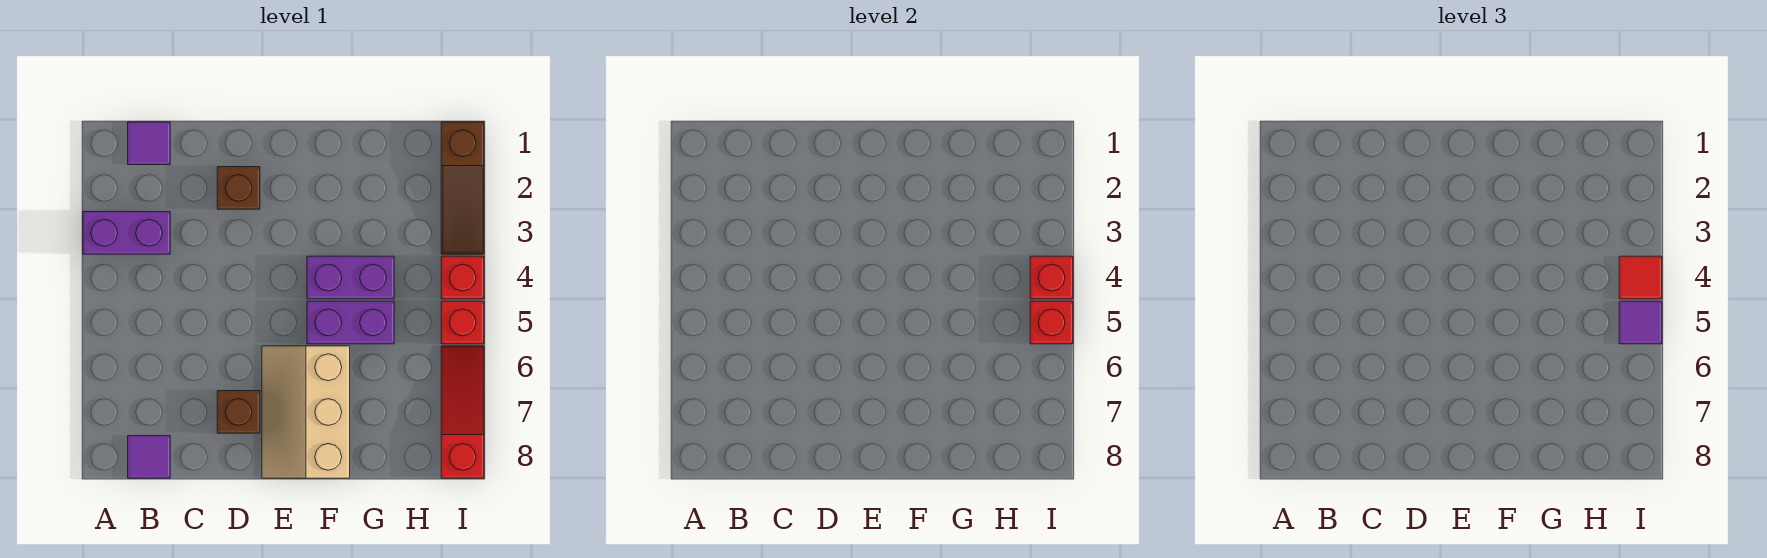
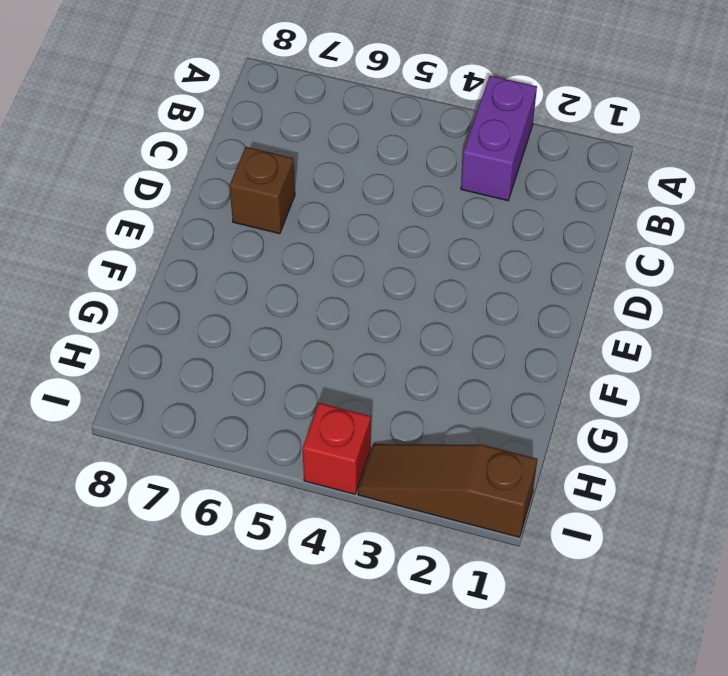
none -> purple tile B1 level 1
none -> purple tile B8 level 1
none -> brown brick D2 level 1

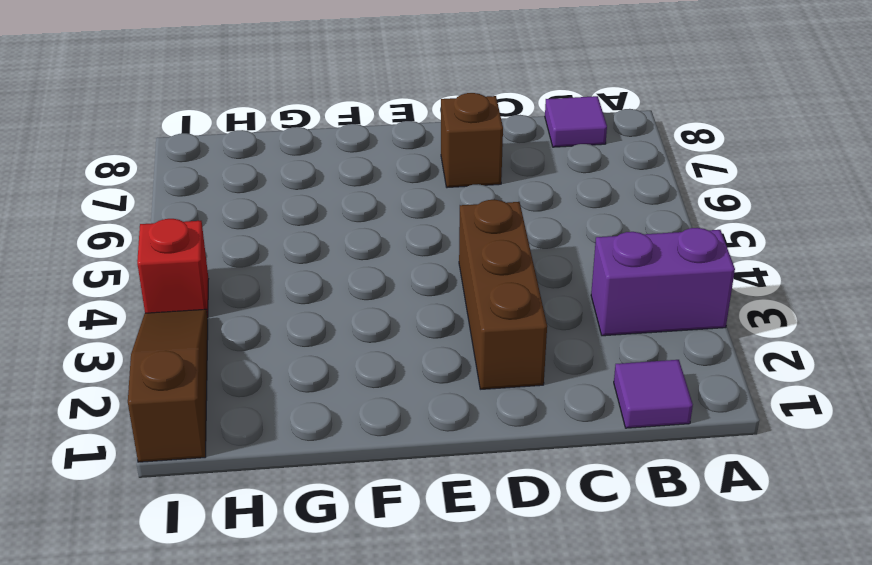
brown brick D2:D4 level 1 -> brown brick D2 level 1
none -> tan slope E6:F8 level 1 top F
none -> purple brick F4:G4 level 1
none -> purple brick F5:G5 level 1

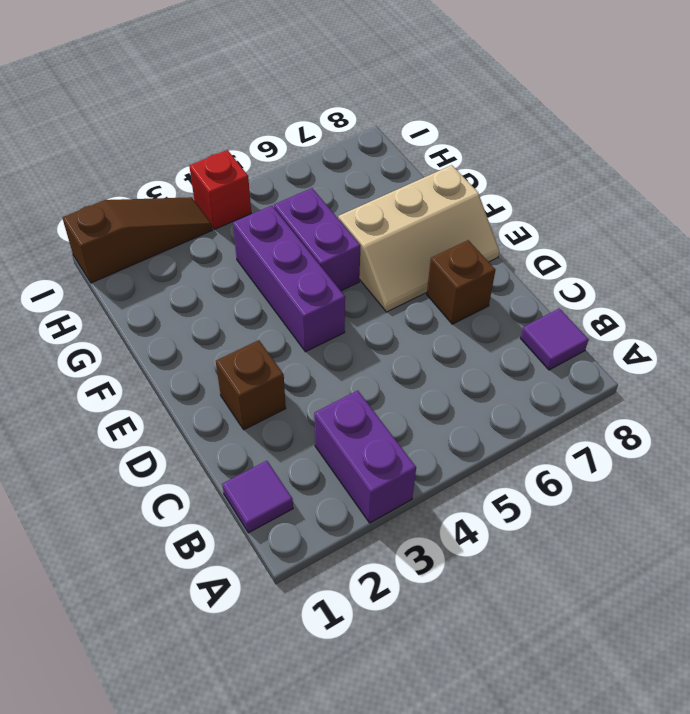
purple brick E4:G4 level 1 -> purple brick F4:G4 level 1
none -> red brick I5 level 1
none -> red slope I6:I8 level 1 top 8
none -> red brick I4 level 2

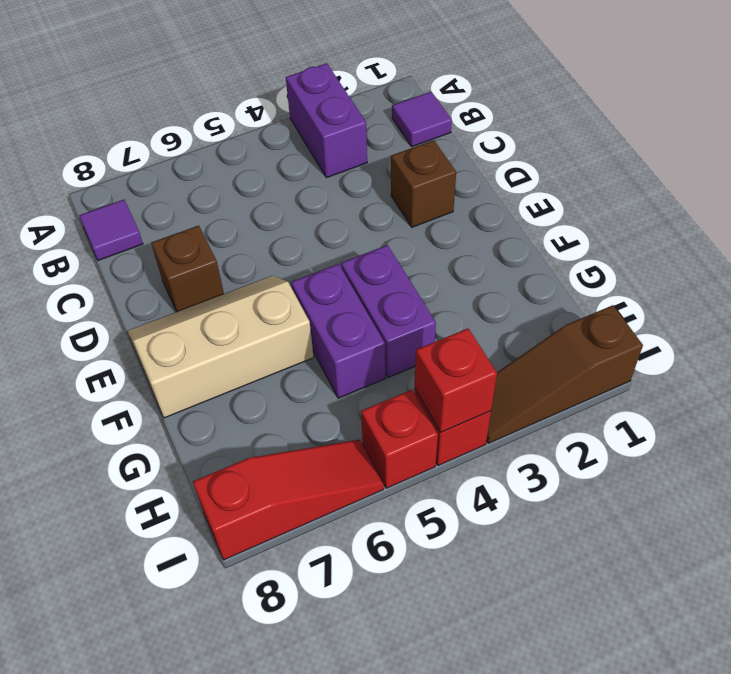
none -> red brick I5 level 2
none -> red tile I4 level 3
none -> purple tile I5 level 3

